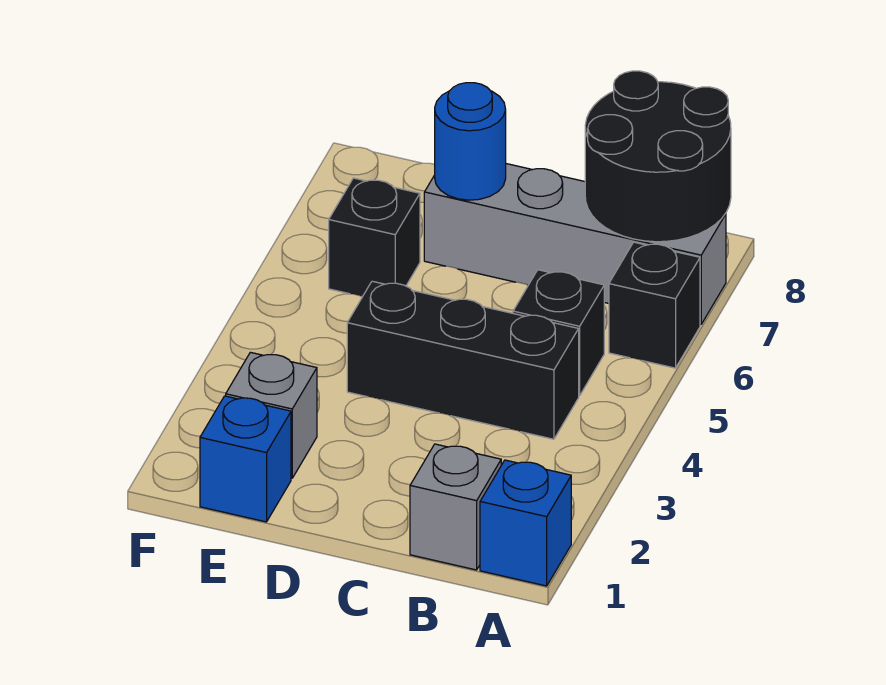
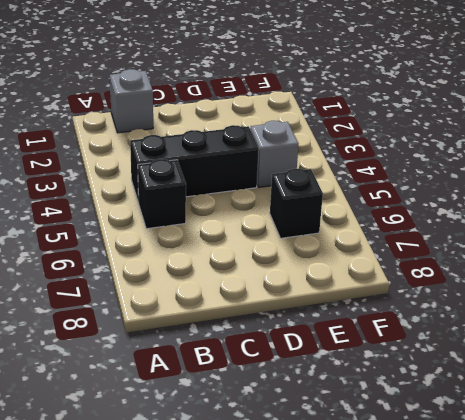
grey brick E4 level 1 -> grey brick E2 level 1
none -> blue brick A1 level 1
none -> black brick A6 level 1

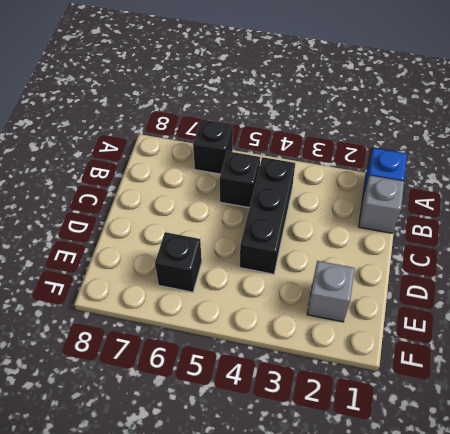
none -> grey brick A7:D7 level 1
none -> blue brick E1 level 1

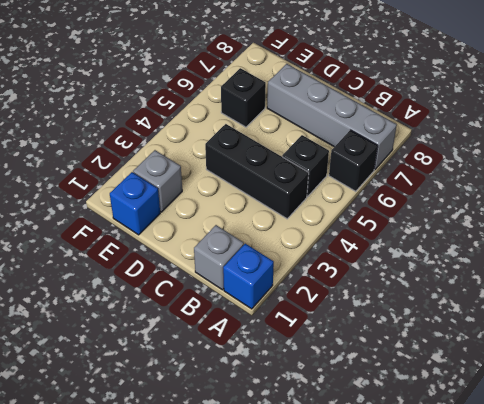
none -> black round brick A7:B8 level 2
none -> blue round brick D7 level 2

